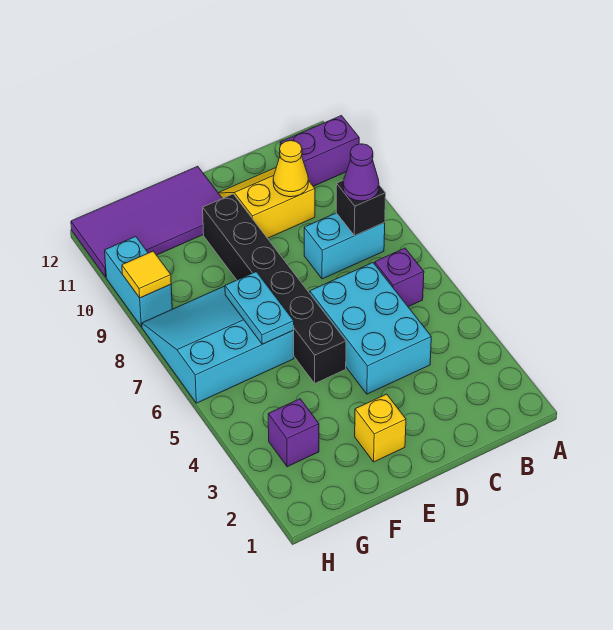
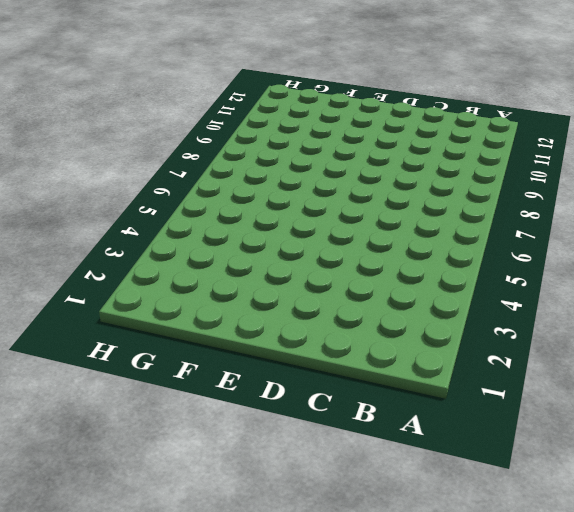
none -> purple brick A11:B11 level 1
none -> purple brick B6 level 1
none -> cyan brick B8:C8 level 1

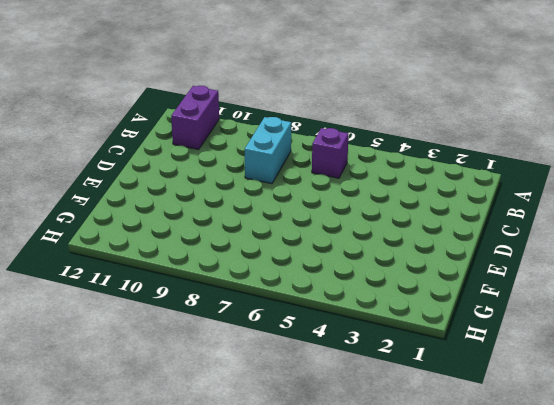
none -> cyan brick C4:D6 level 1
none -> yellow slope C10:D11 level 1 top 10
none -> yellow brick E2 level 1

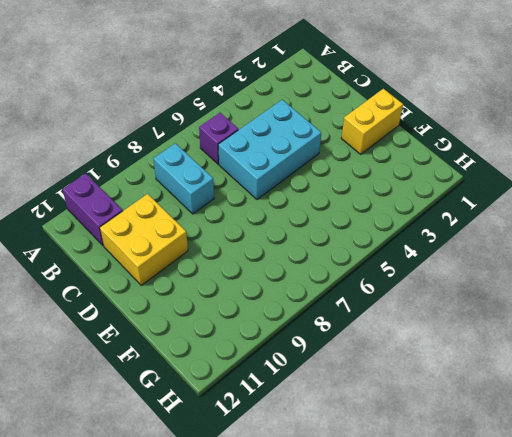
yellow brick C10:D11 level 1 -> yellow slope C10:D11 level 1 top 10
yellow brick E1:E2 level 1 -> yellow brick E2 level 1
none -> black brick E5:E10 level 1
none -> purple tile E11:H12 level 1
none -> cyan slope F6:H8 level 1 top 6

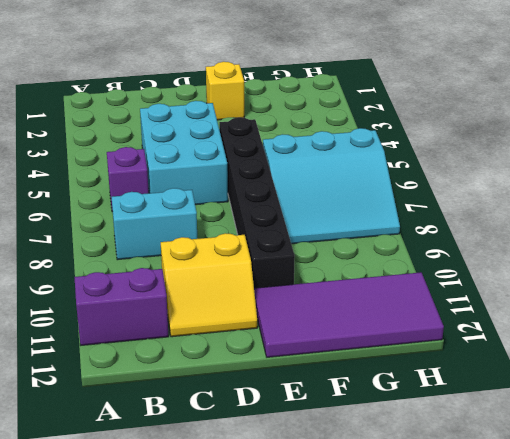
none -> purple brick G3 level 1
none -> cyan brick H9:H10 level 1
none -> black brick B8 level 2

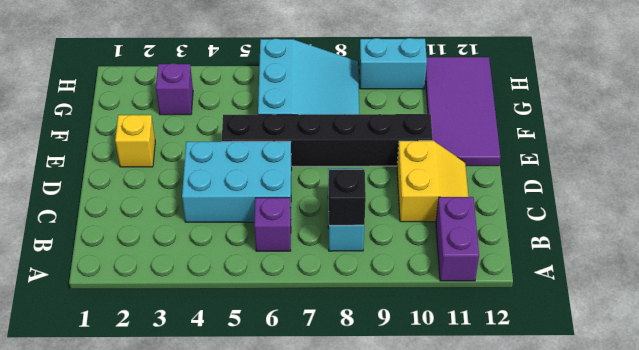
none -> yellow cone C10 level 2
none -> cyan plate F6:F7 level 2
none -> yellow tile H9 level 2

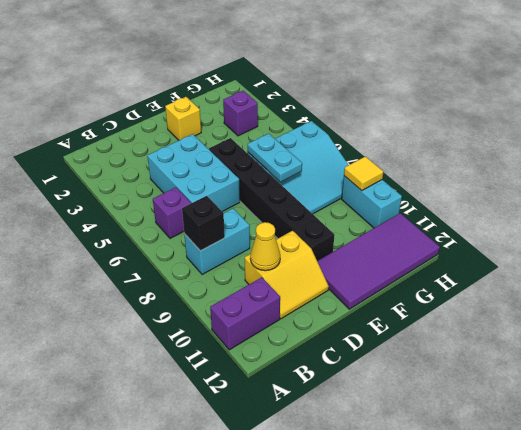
none -> purple cone B8 level 3

